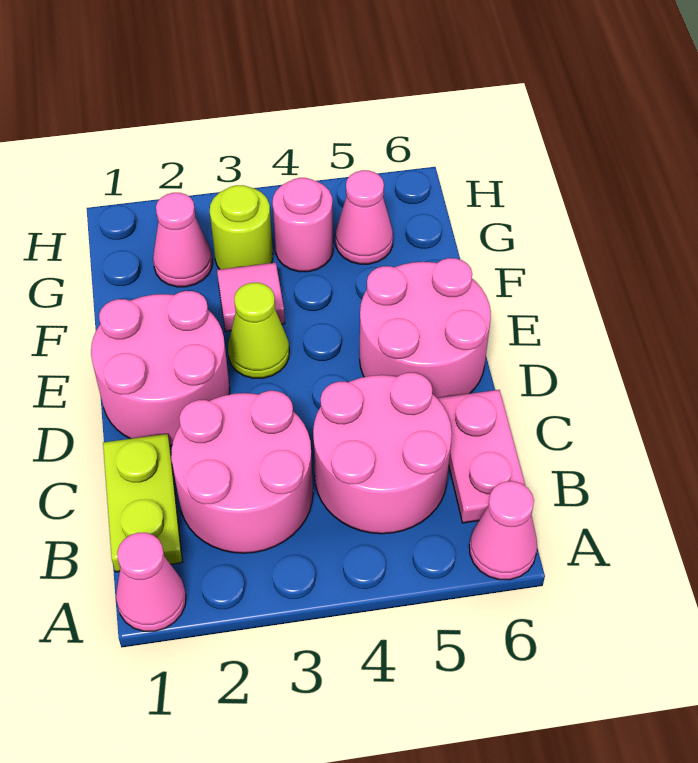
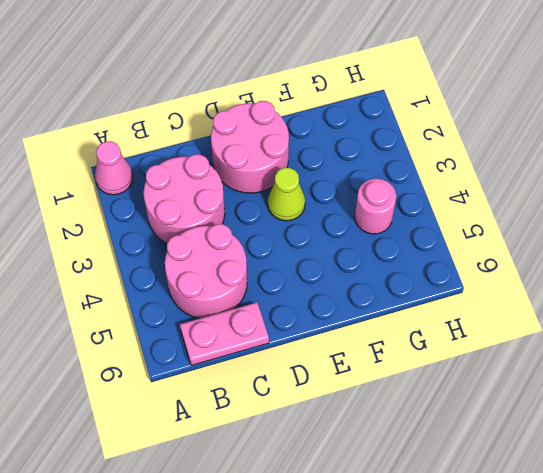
none -> pink cone A6 level 1
none -> lime plate B1:C1 level 1
none -> pink round brick D5:E6 level 1

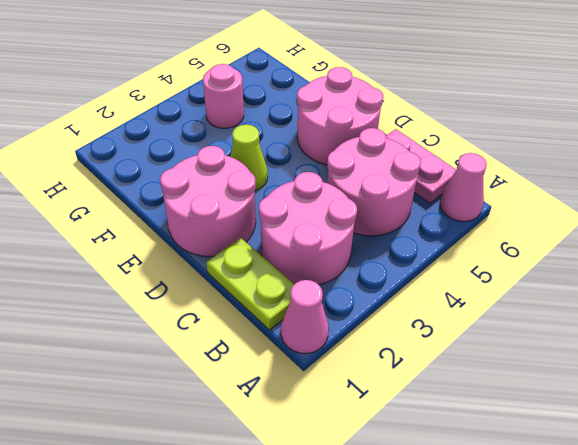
none -> pink tile F3 level 1
none -> pink cone G2 level 1
none -> lime round brick G3 level 1

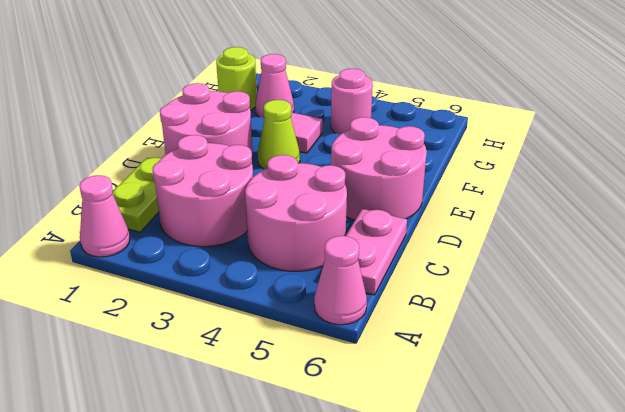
lime round brick G1 level 1 -> lime round brick G3 level 1
none -> pink cone G5 level 1

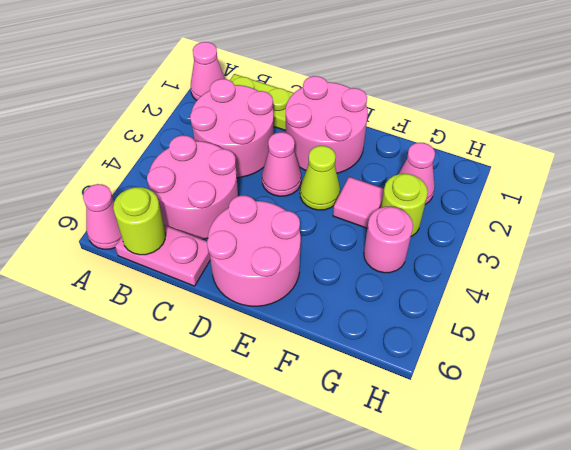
lime round brick B6 level 2 -> none
pink cone D3 level 1 -> pink cone G5 level 1

